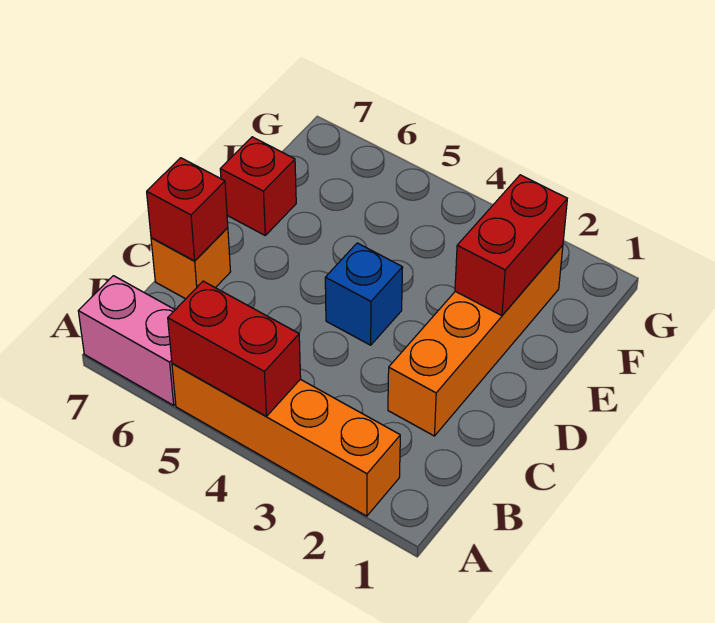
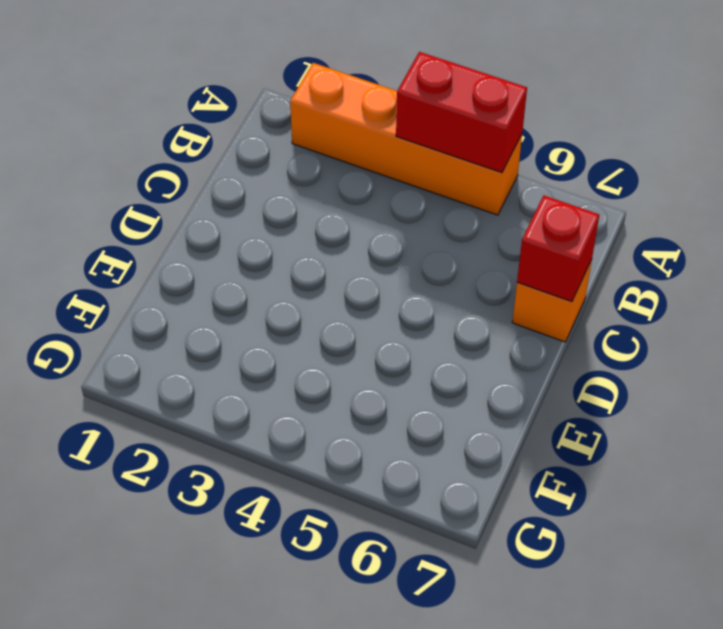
none -> pink brick A6:A7 level 1
none -> orange brick C2:F2 level 1

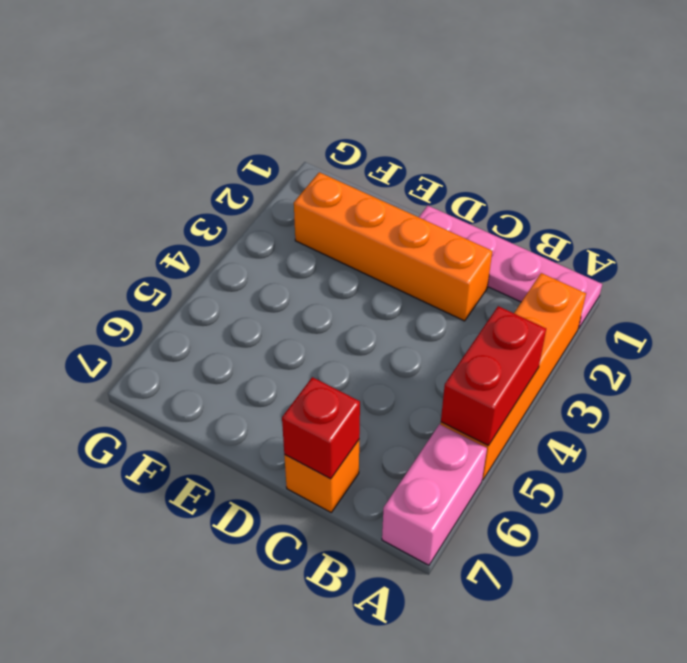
pink plate A1:D1 level 1 -> none
none -> blue brick D4 level 1
none -> red brick E7 level 1

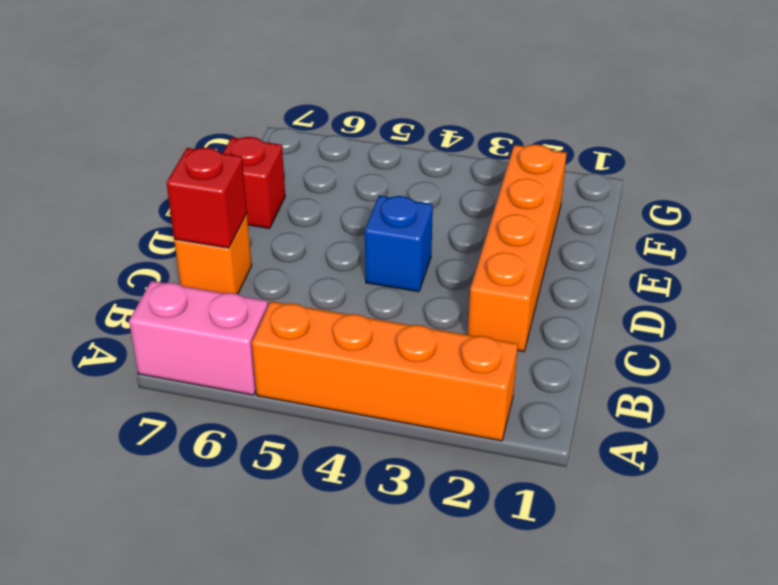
none -> red brick A4:A5 level 2
none -> red brick E2:F2 level 2

